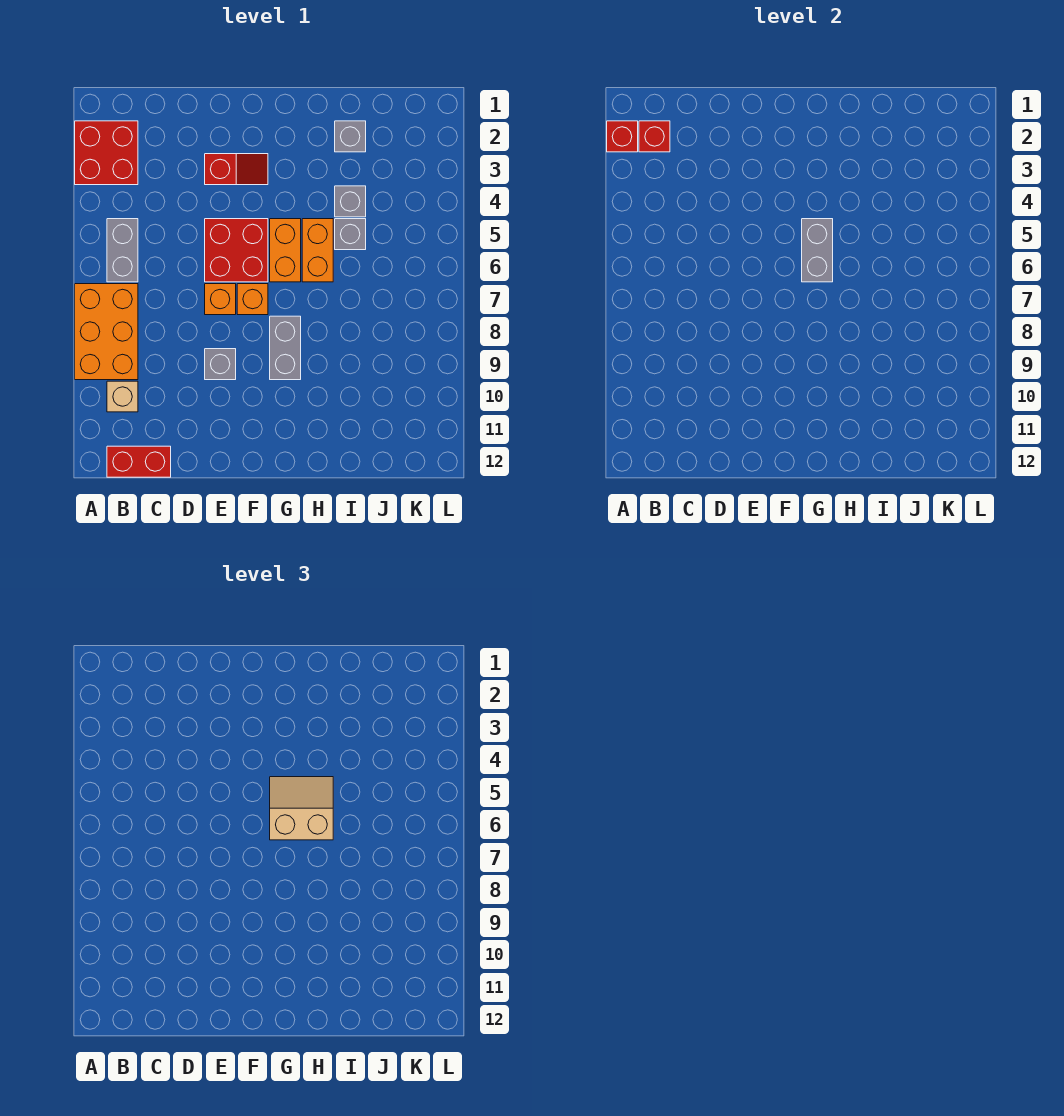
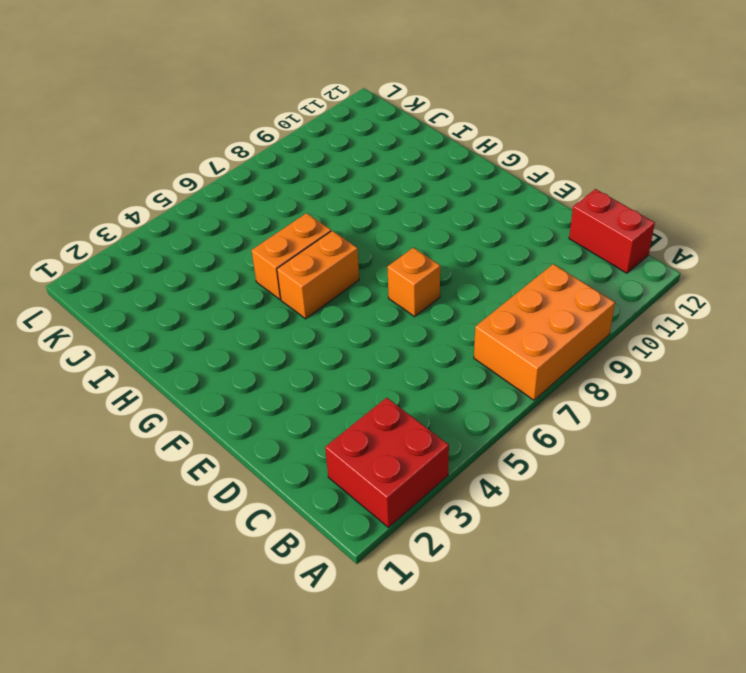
none -> grey brick B5:B6 level 1
none -> tan brick B10 level 1
none -> red slope E3:F3 level 1 top E

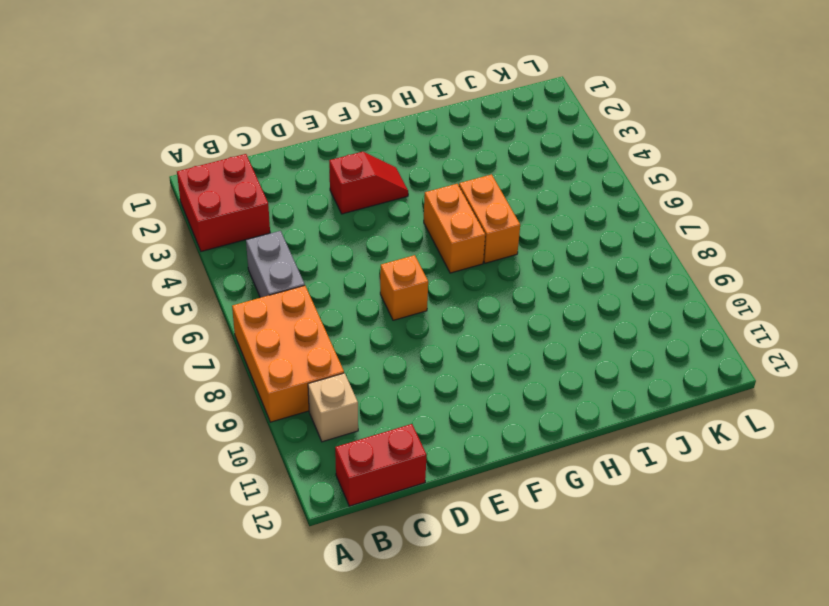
none -> red brick E5:F6 level 1
none -> grey brick E9 level 1
none -> orange brick F7 level 1

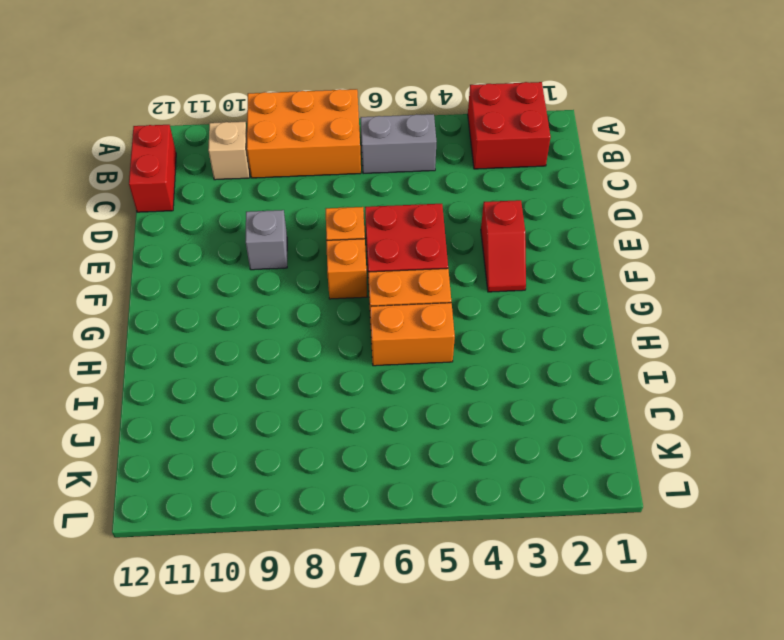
none -> grey brick G8:G9 level 1
none -> grey brick I2 level 1
none -> grey brick I4 level 1

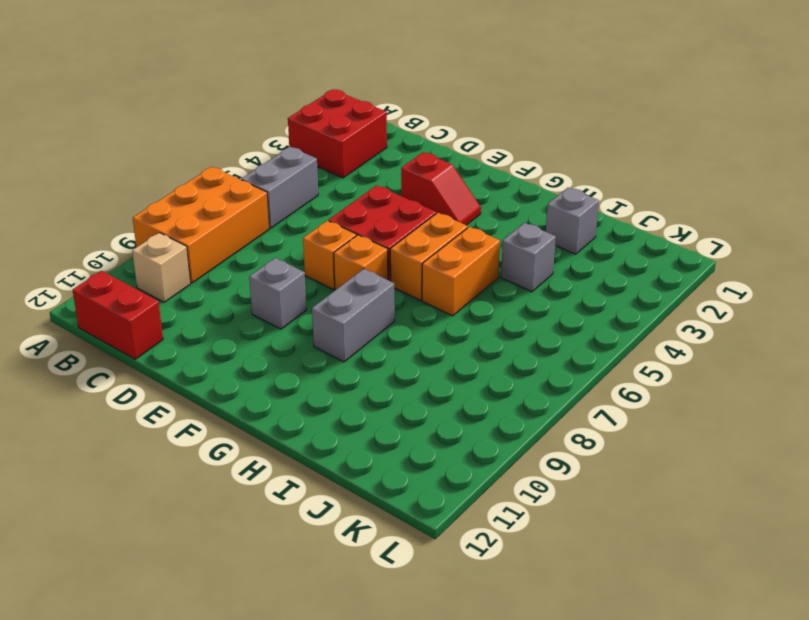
none -> grey brick I5 level 1
none -> red brick A2 level 2
none -> red brick B2 level 2

